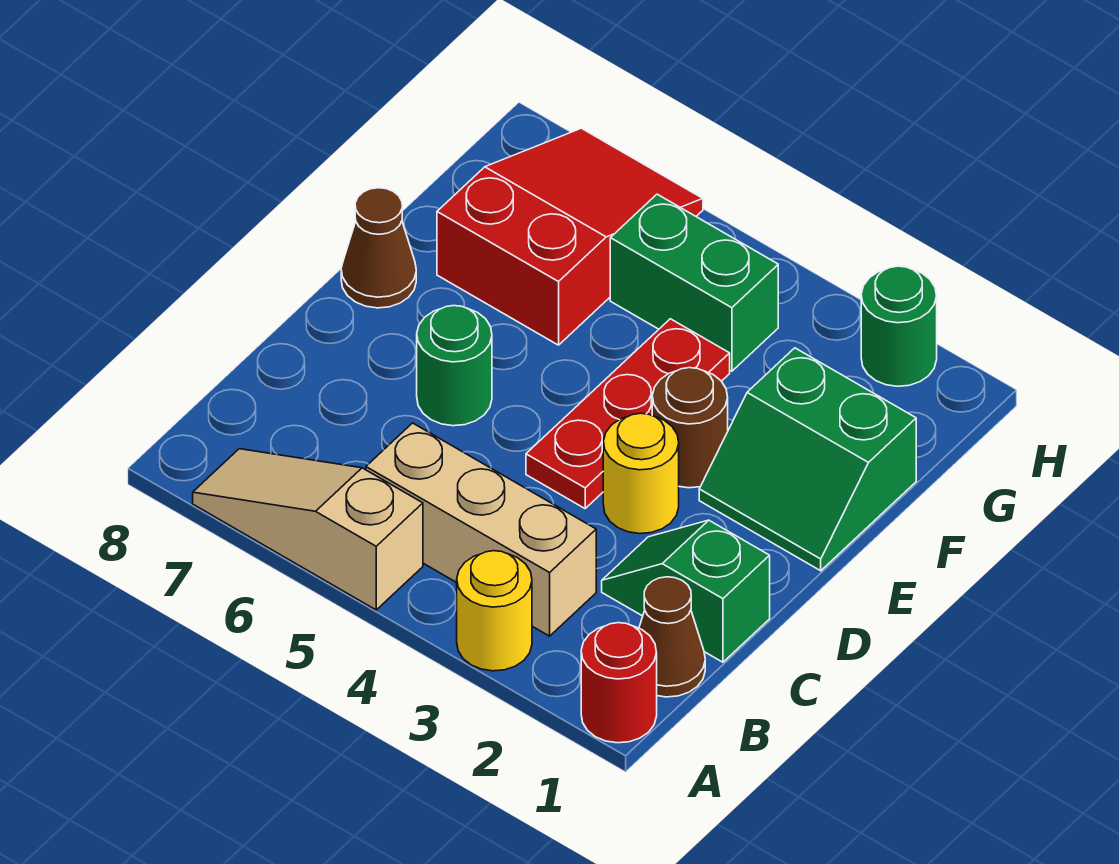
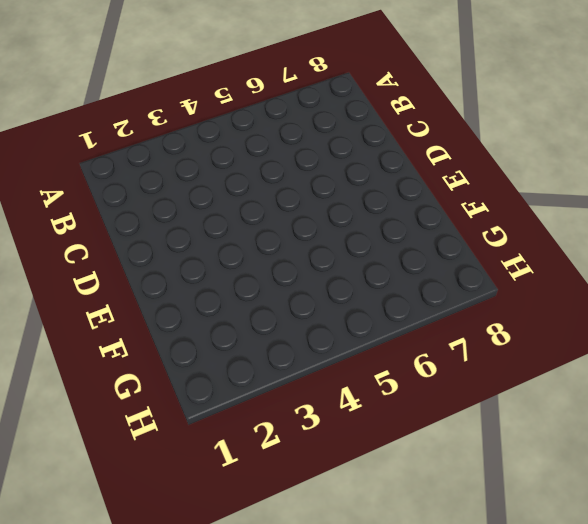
none -> red round brick A1 level 1
none -> yellow round brick A3 level 1
none -> tan slope A5:A7 level 1 top 5

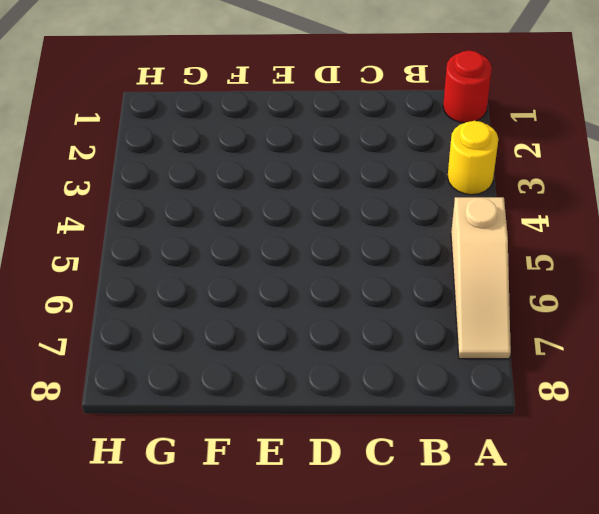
none -> brown cone B1 level 1
none -> tan brick B3:B5 level 1
none -> green slope C1:C2 level 1 top 1

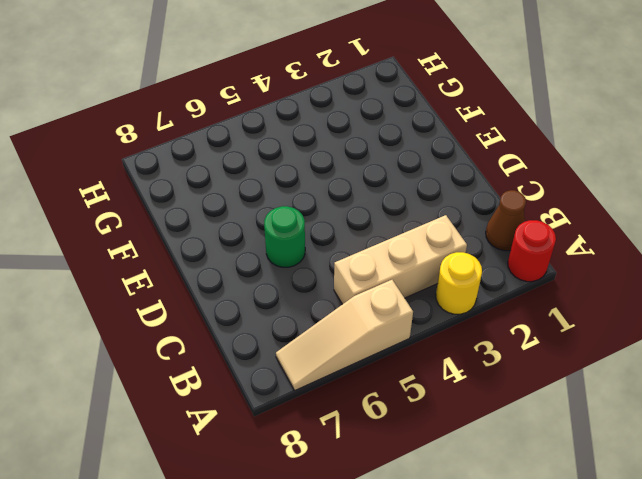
none -> green slope C1:C2 level 1 top 1
none -> yellow round brick D3 level 1
none -> red plate D4:F4 level 1

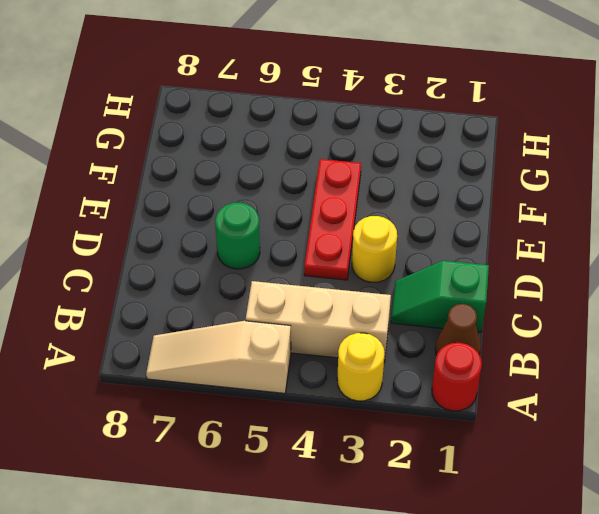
none -> green slope E1:F2 level 1 top F
none -> brown round brick E3 level 1
none -> brown cone E8 level 1

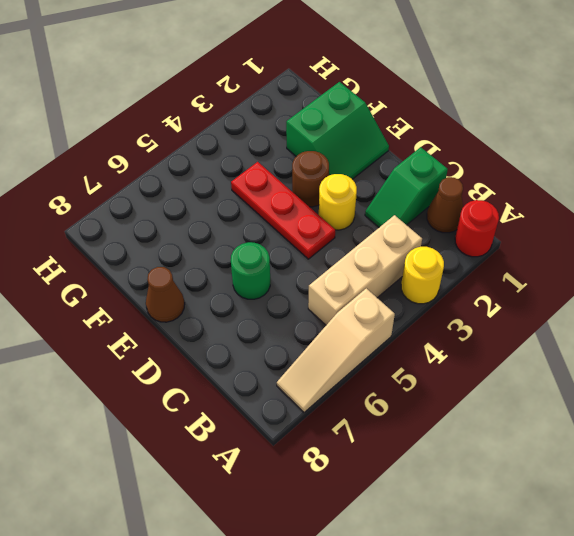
none -> red slope F6:H7 level 1 top F
none -> green brick G4:G5 level 1
none -> green round brick H2 level 1

